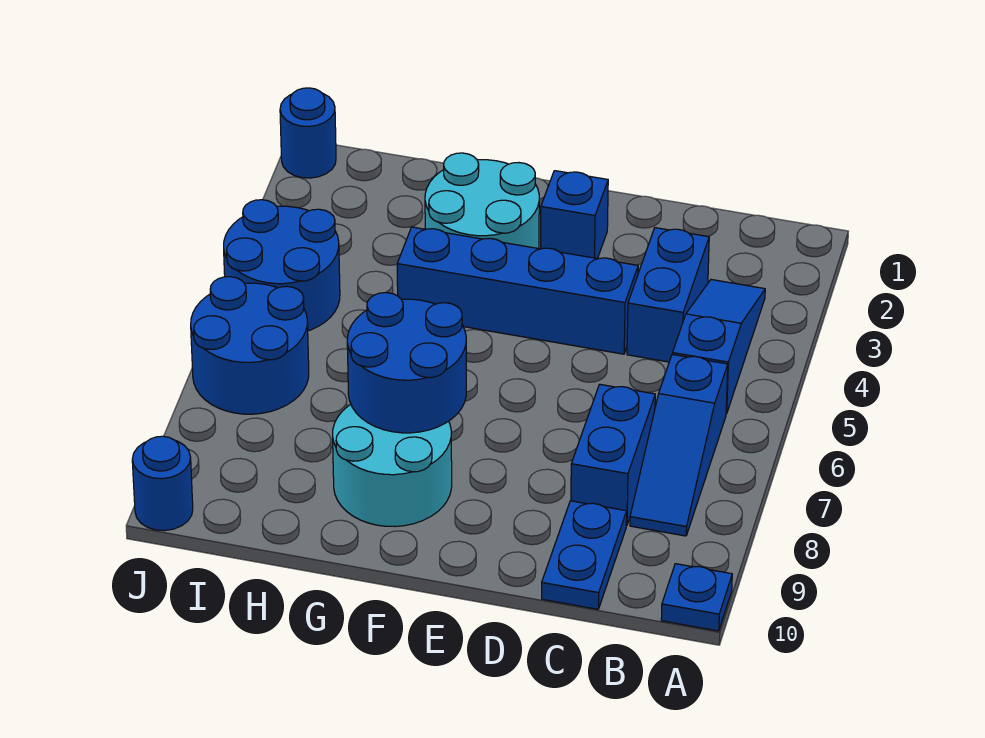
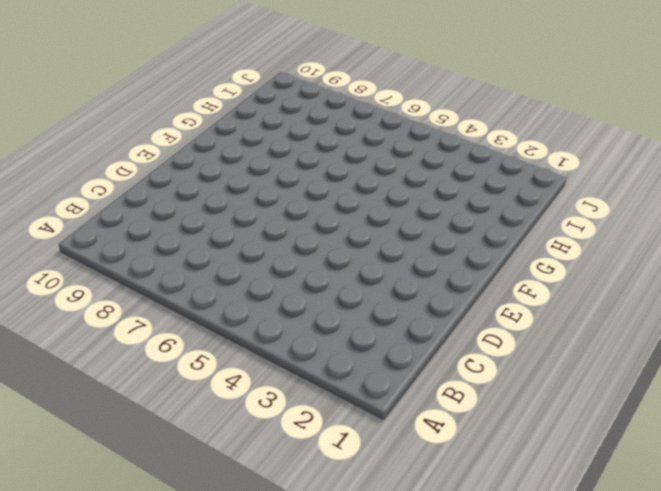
none -> blue plate A10 level 1
none -> blue slope B3:B5 level 1 top 5
none -> blue slope B6:B8 level 1 top 6

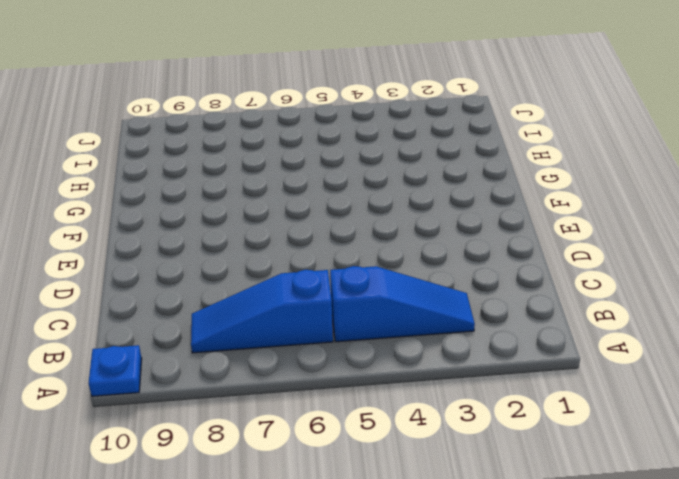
none -> blue brick C3:C4 level 1
none -> blue brick C7:C8 level 1
none -> blue plate C9:C10 level 1

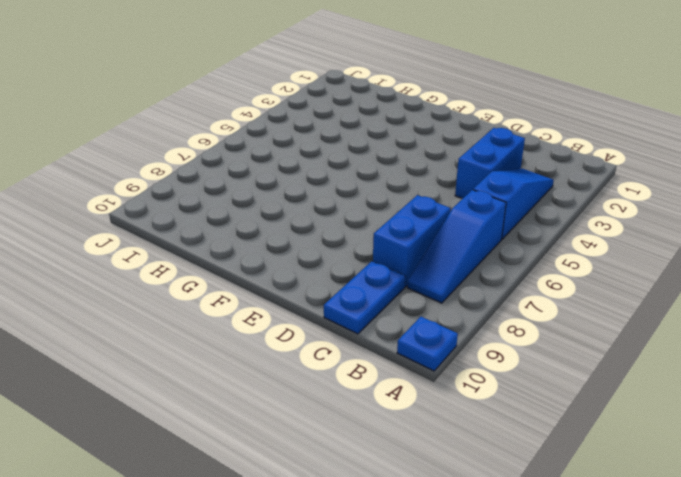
none -> blue brick D4:G4 level 1
none -> blue brick E2 level 1
none -> cyan round brick F2:G3 level 1

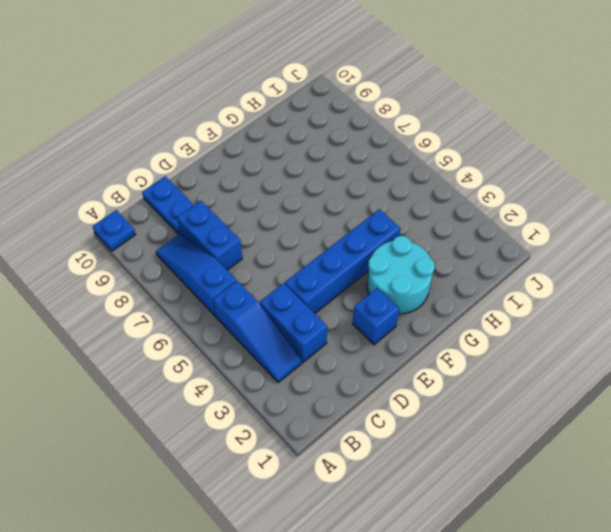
none -> cyan round brick F8:G9 level 1
none -> blue round brick I4:J5 level 1
none -> blue round brick I6:J7 level 1

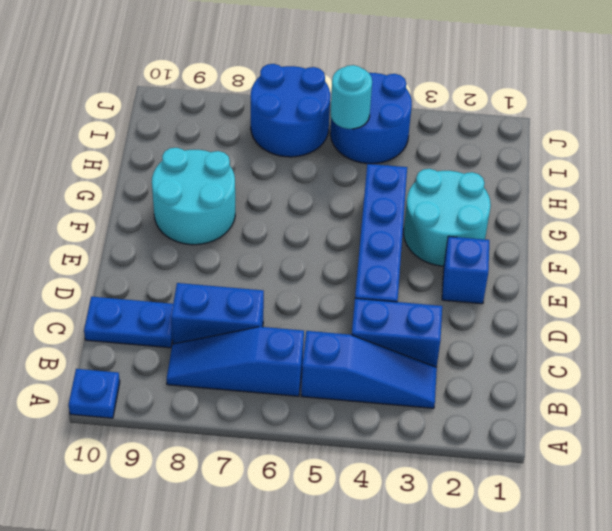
cyan round brick I5 level 2 -> none
none -> blue round brick J1 level 1
none -> blue round brick J10 level 1
none -> blue round brick F7:G8 level 2

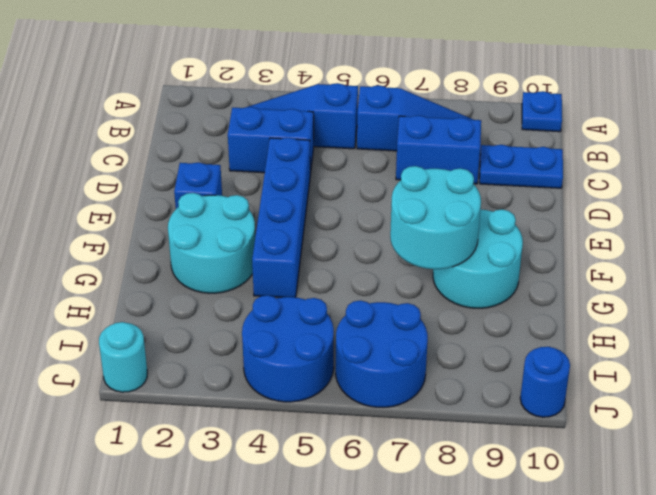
cyan round brick F7:G8 level 2 -> blue round brick F7:G8 level 2
cyan round brick J1 level 1 -> blue round brick J1 level 1

